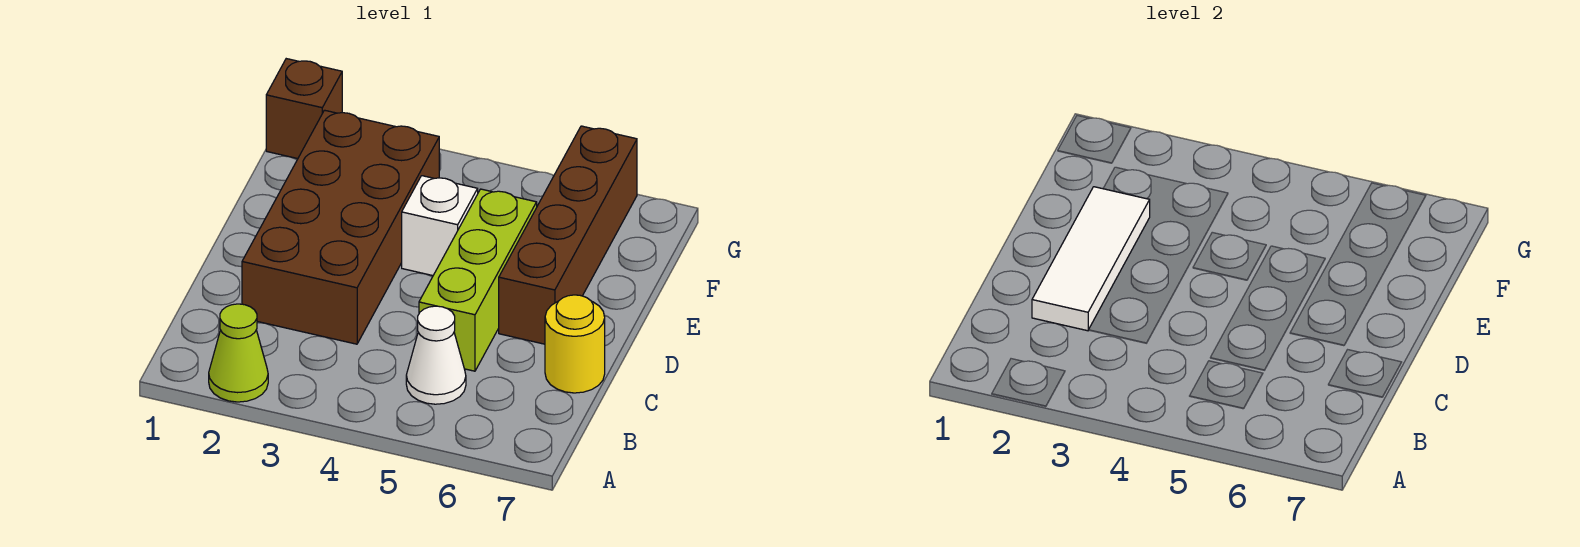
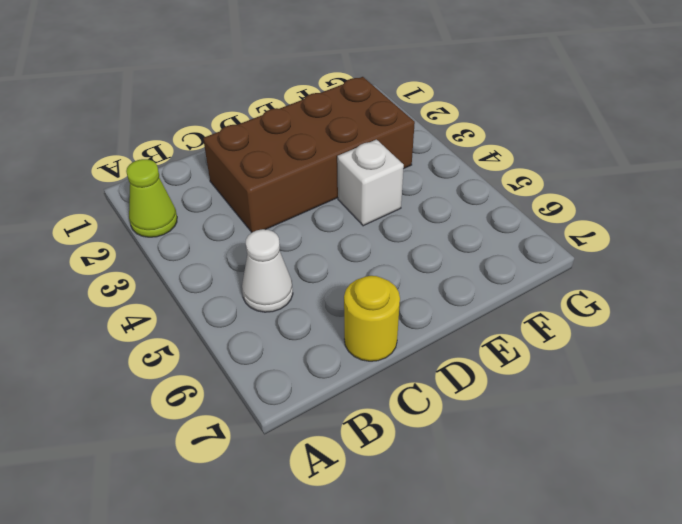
none -> lime brick C5:E5 level 1
none -> brown brick D6:G6 level 1

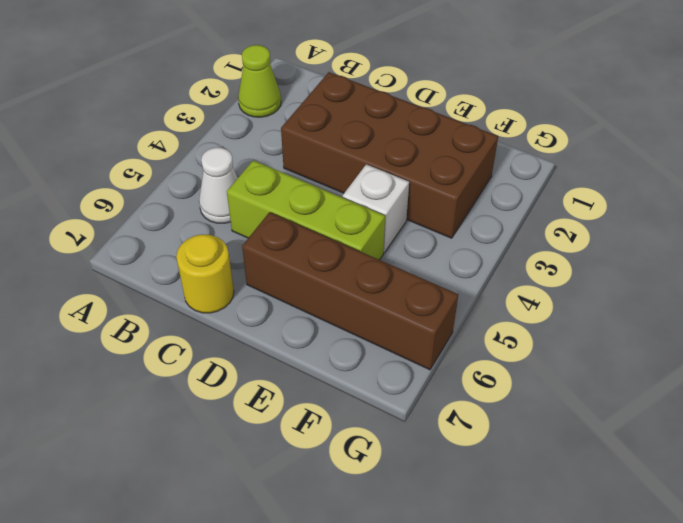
none -> brown brick G1 level 1
none -> white tile C2:E2 level 2

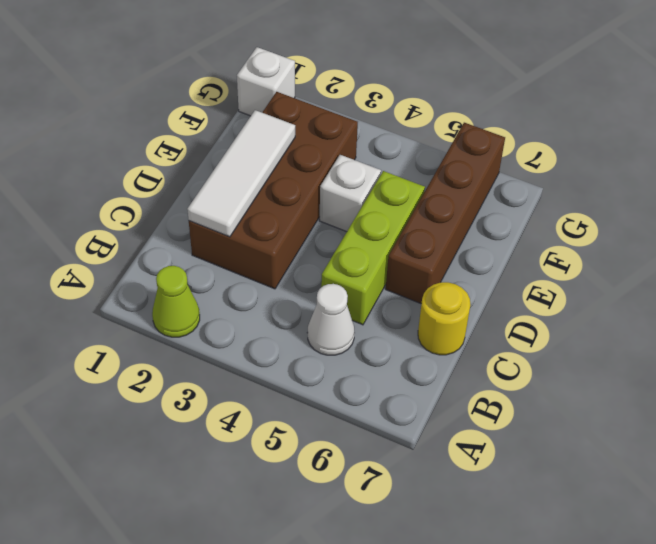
white brick G1 level 1 -> brown brick G1 level 1

